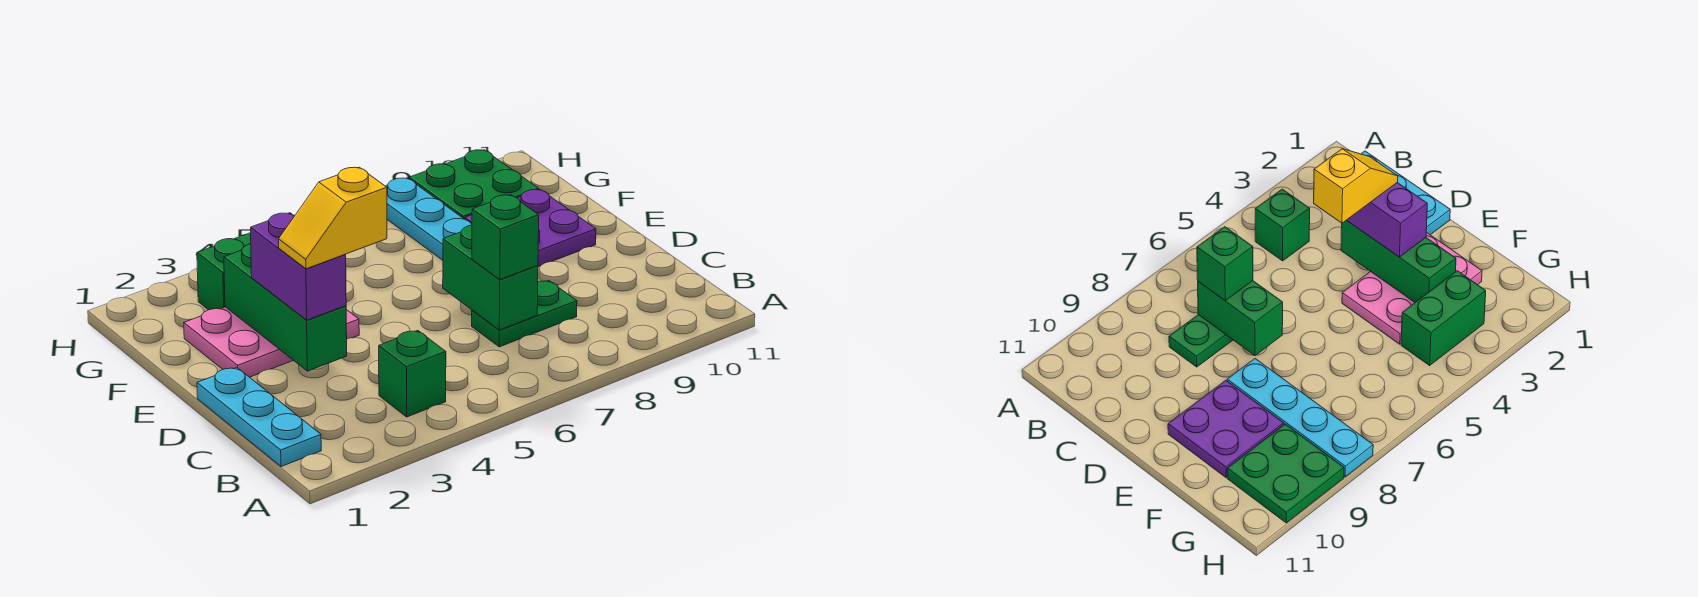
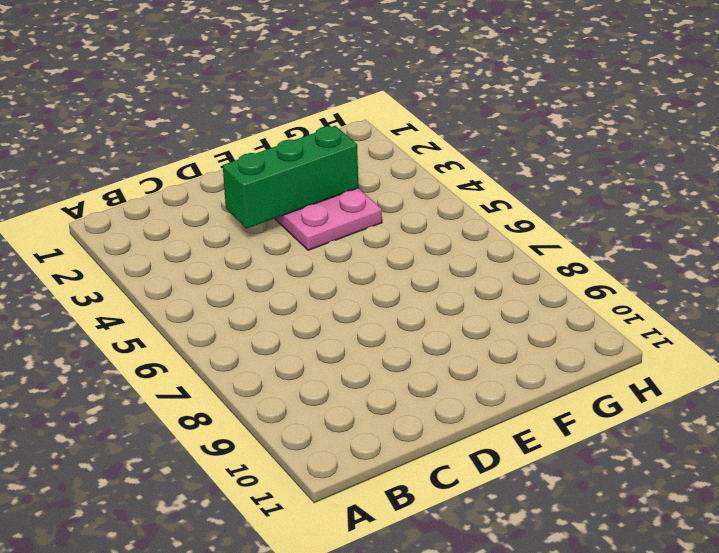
none -> cyan plate B1:D1 level 1
none -> green brick B4 level 1
none -> green plate C7:C8 level 1

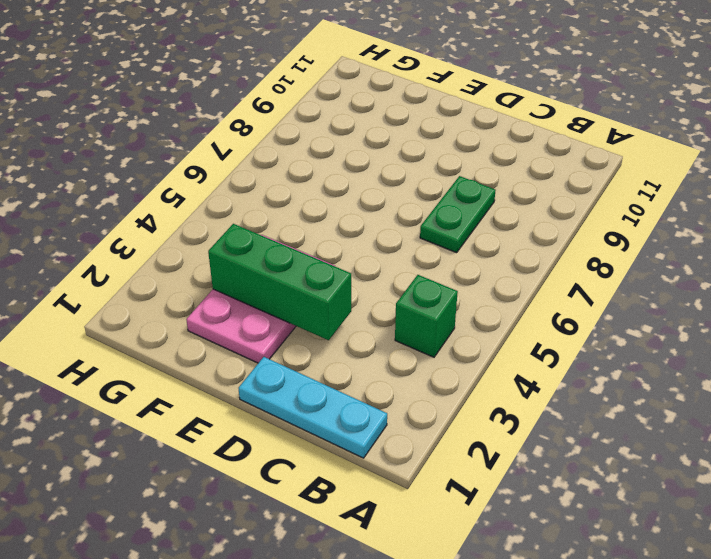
none -> cyan plate E8:H8 level 1
none -> purple plate E9:F10 level 1
none -> green brick G3:G4 level 1

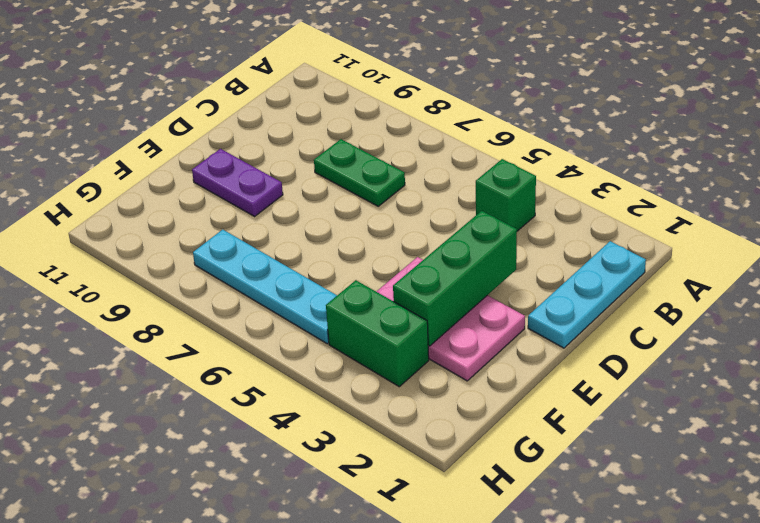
purple plate E9:E10 level 1 -> purple plate E9:F10 level 1
cyan plate G5:G8 level 1 -> cyan plate E8:H8 level 1
none -> green plate G9:H10 level 1
none -> green brick C7:D7 level 2
none -> green brick C7 level 3

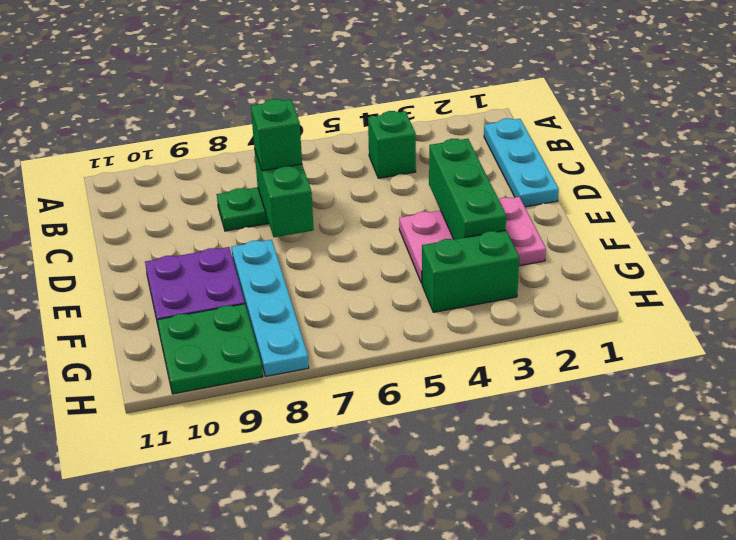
none -> purple brick D3:E3 level 3
none -> yellow slope D3:D4 level 4 top 4

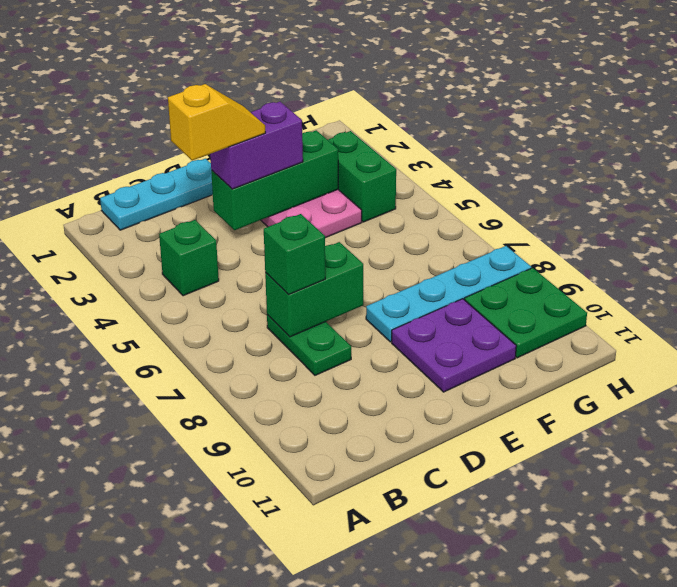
yellow slope C3:D3 level 4 top C -> yellow slope D3:D4 level 4 top 4

